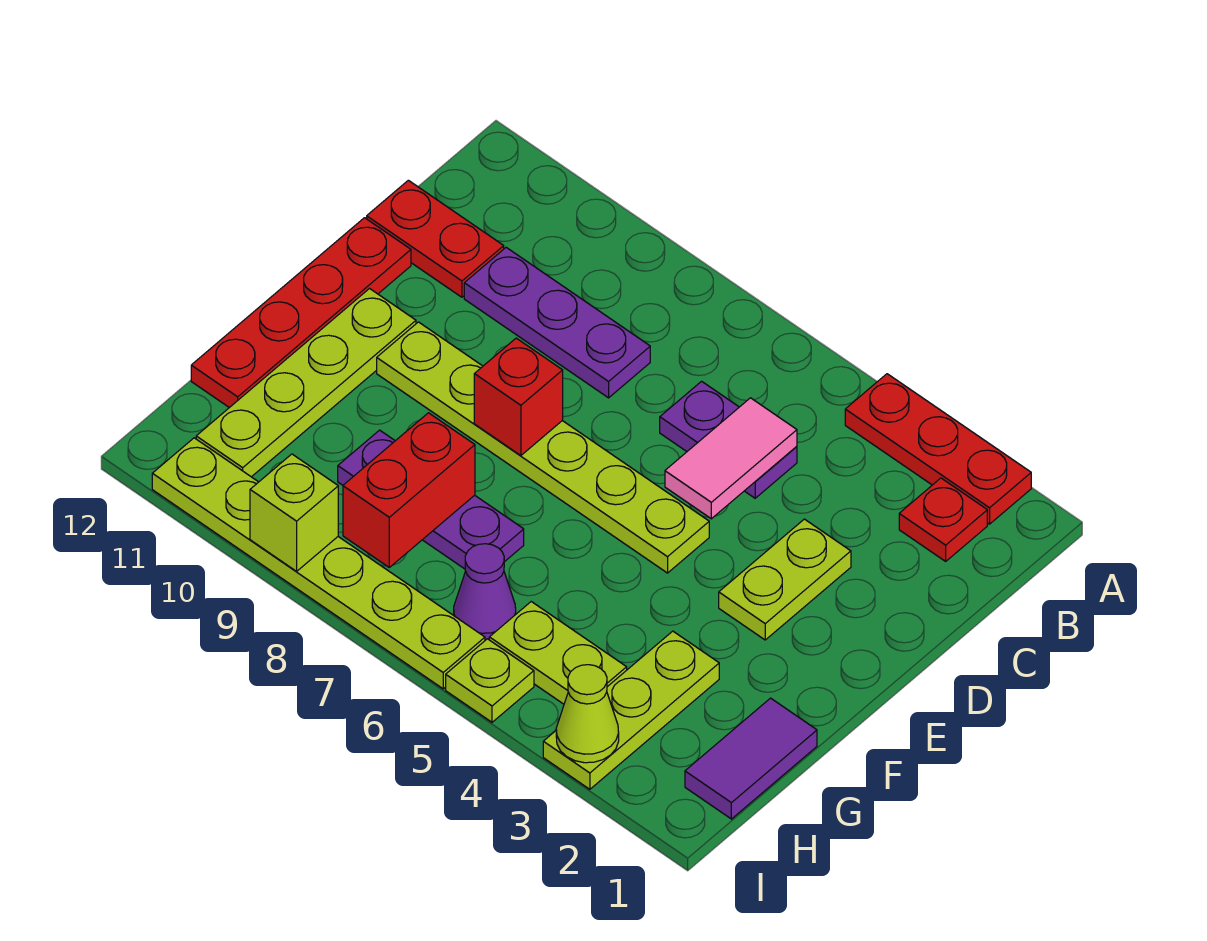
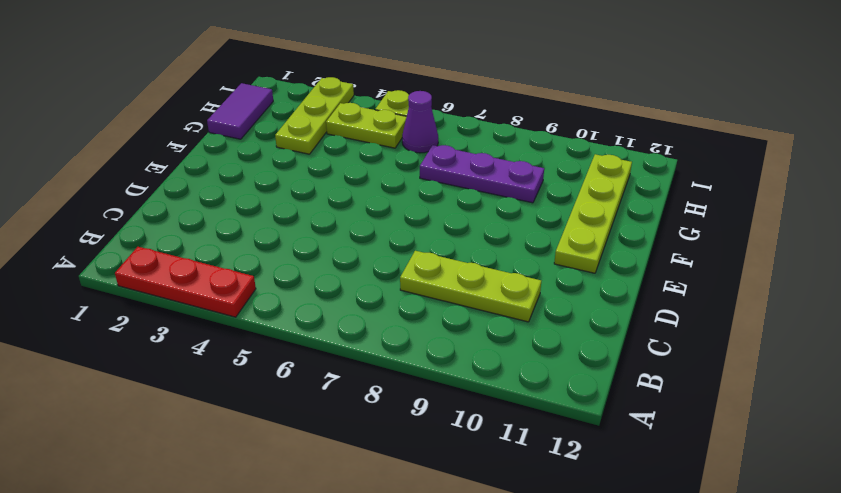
lime plate C8:C10 level 1 -> purple plate C8:C10 level 1
none -> red plate B2 level 1
none -> purple plate C5:C6 level 1
none -> red plate C11:C12 level 1

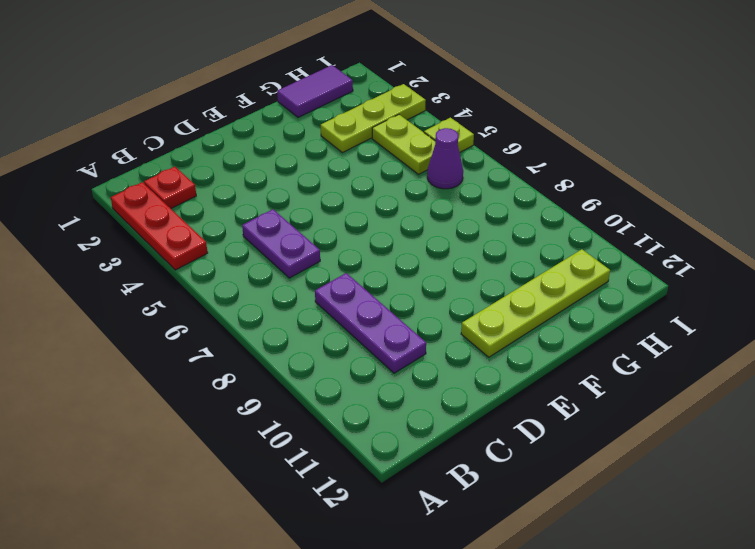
none -> red plate C11:C12 level 1
none -> lime plate D3:E3 level 1
none -> red plate D12:G12 level 1

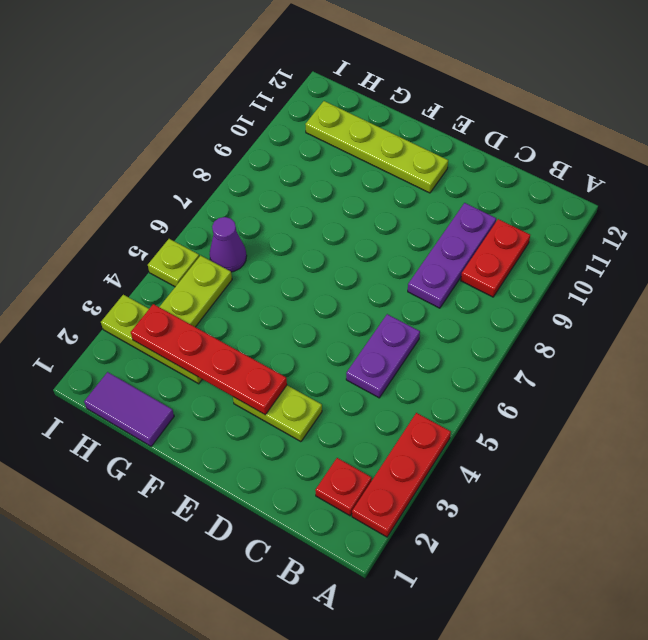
red plate B9:B10 level 1 -> red plate C11:C12 level 1
red plate E3:H3 level 2 -> red plate D12:G12 level 1
none -> lime plate E5:E10 level 1
none -> purple plate G7:G9 level 1
none -> lime plate I6:I11 level 1

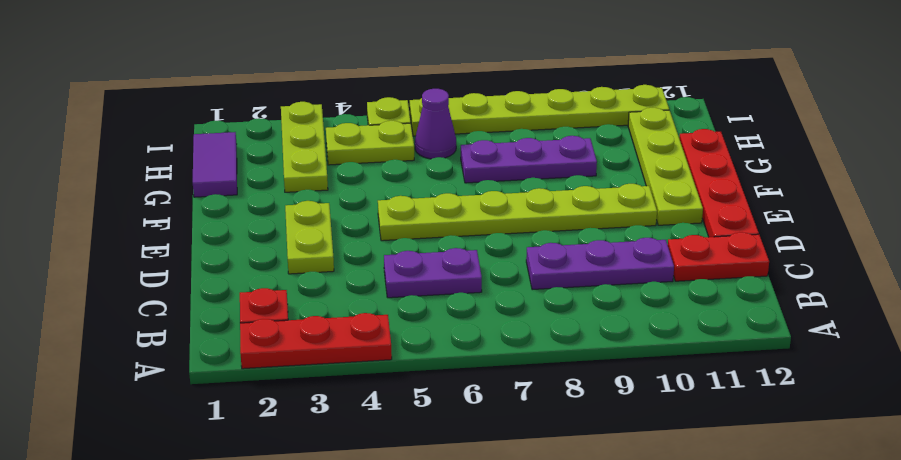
none -> pink tile C5:D5 level 2
none -> red brick E8 level 2
none -> red brick G8:H8 level 2

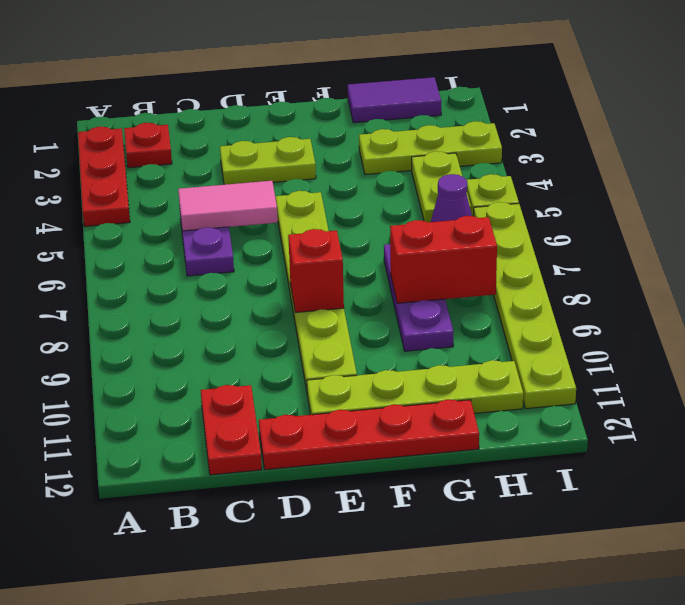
none -> purple plate C8:C10 level 1
none -> lime cone I3 level 2
none -> lime brick I9 level 2

